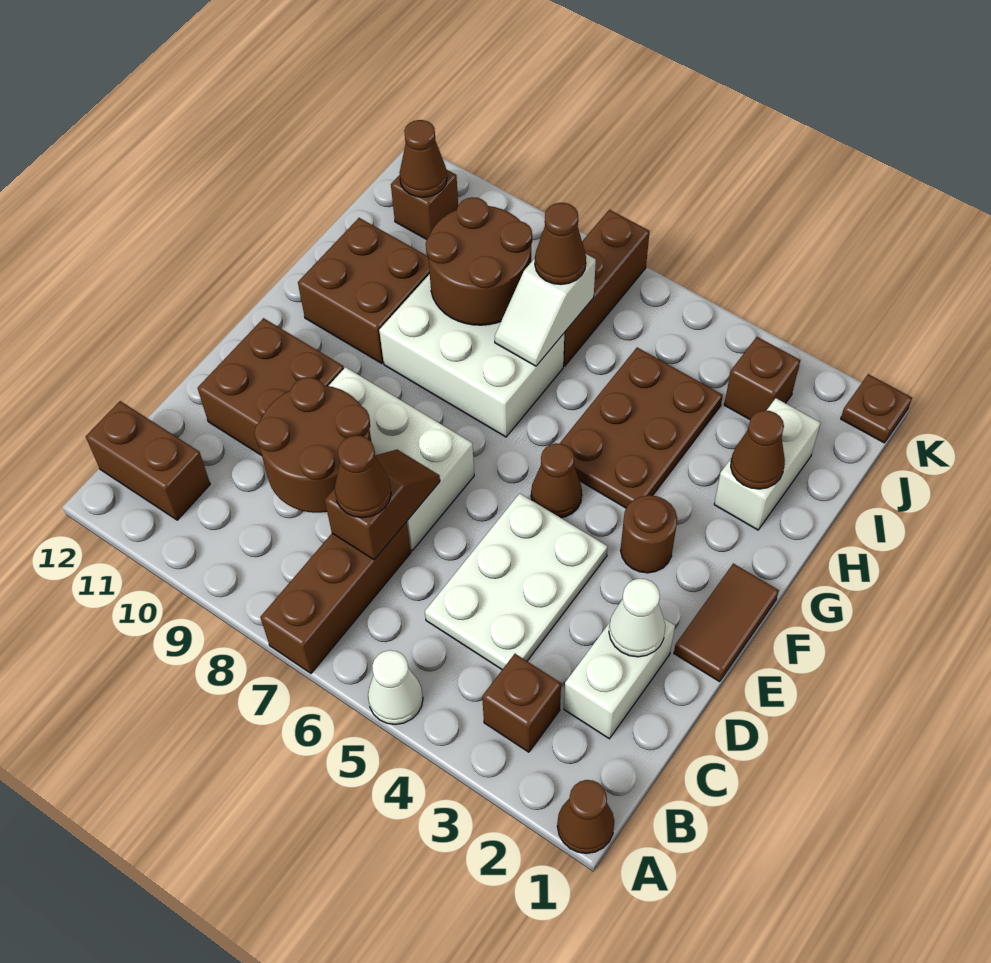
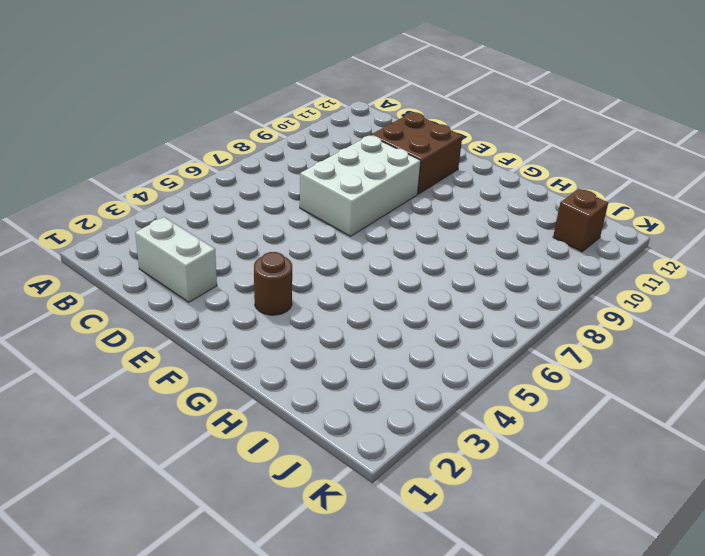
none -> brown cone A1 level 1
none -> white cone A5 level 1
none -> brown brick A7:C7 level 1

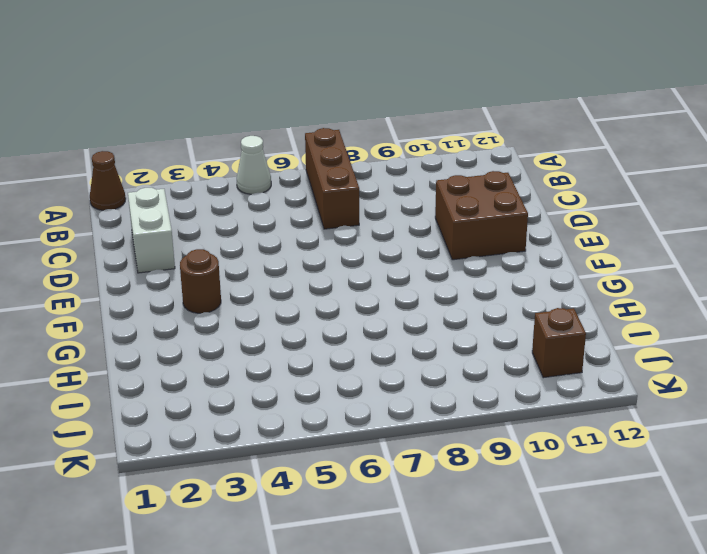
none -> brown brick B3 level 1
none -> brown brick B11:B12 level 1
none -> white plate C4:E5 level 1

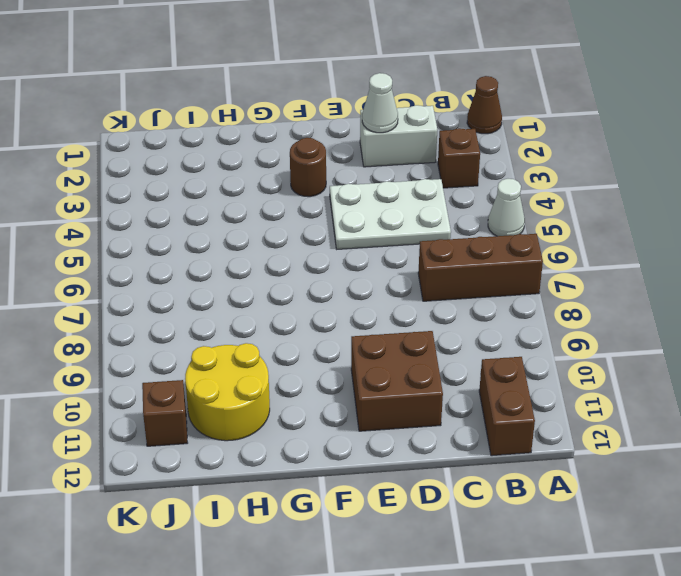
yellow round brick H10:I11 level 1 -> brown brick G10:H11 level 1
none -> white brick D7:E9 level 1
none -> brown tile E1:F1 level 1
none -> brown cone F5 level 1

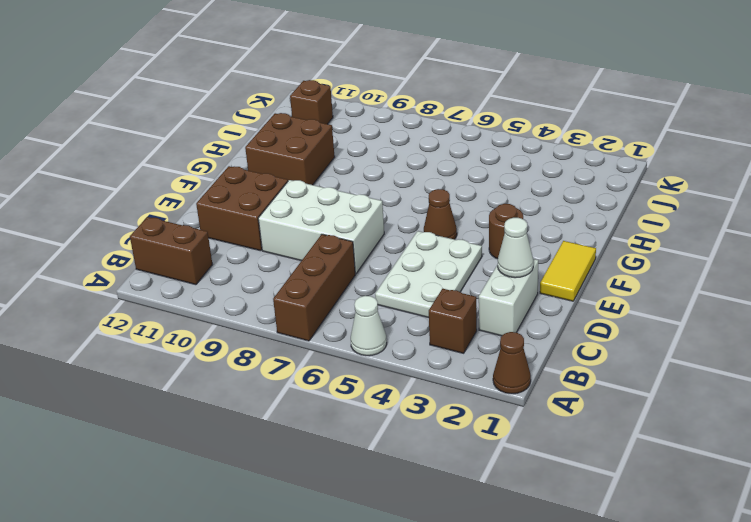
yellow tile E1:F1 level 1 -> brown tile E1:F1 level 1
none -> brown plate G4:I5 level 1
none -> white brick G7:H9 level 1
none -> white brick H2:I2 level 1

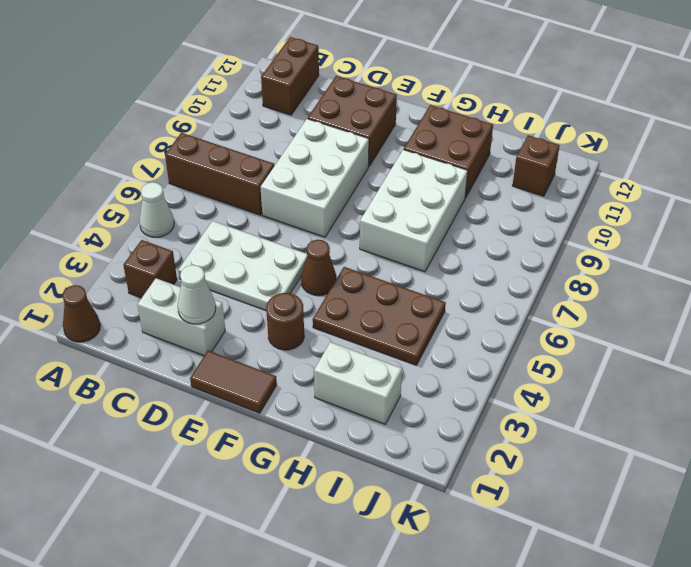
none -> brown brick I7:K7 level 1
none -> brown brick J3 level 1
none -> brown plate K1 level 1

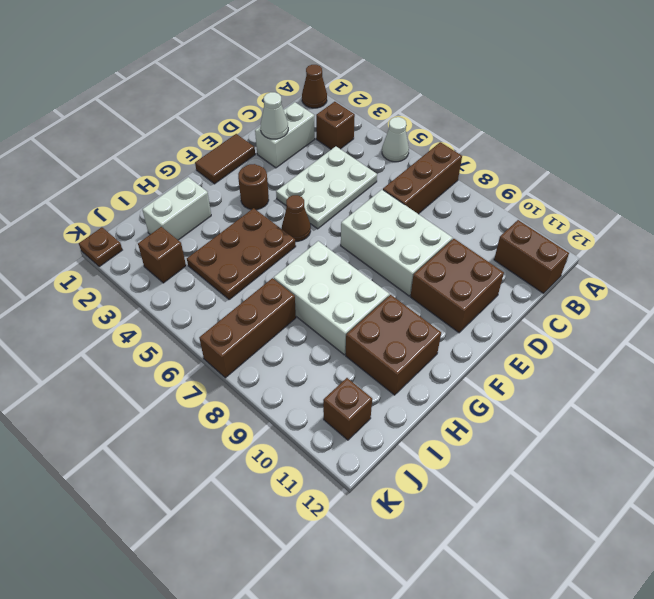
none -> brown slope C7:D7 level 2 top C
none -> brown round brick C8:D9 level 2
none -> brown cone H2 level 2

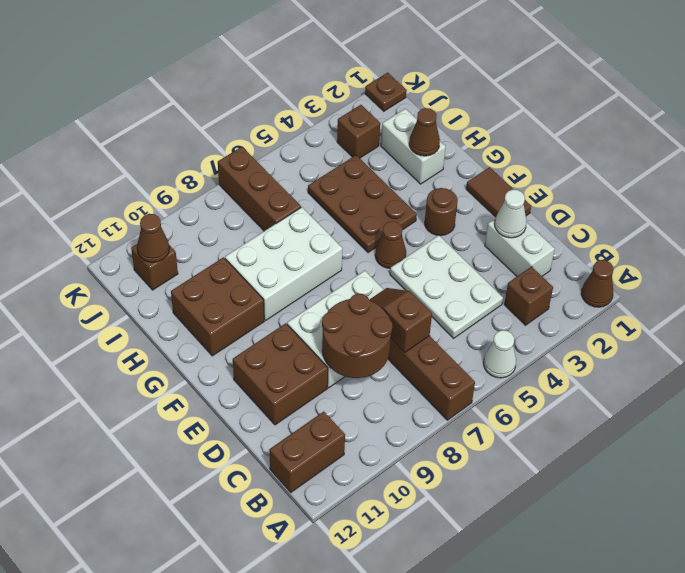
none -> white slope H7:I7 level 2 top I
none -> brown round brick H8:I9 level 2
none -> brown cone C7 level 3

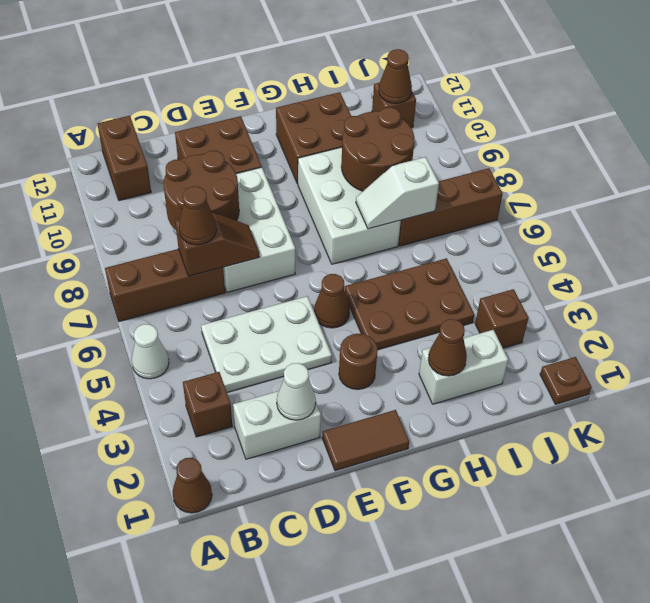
none -> brown cone I7 level 3

